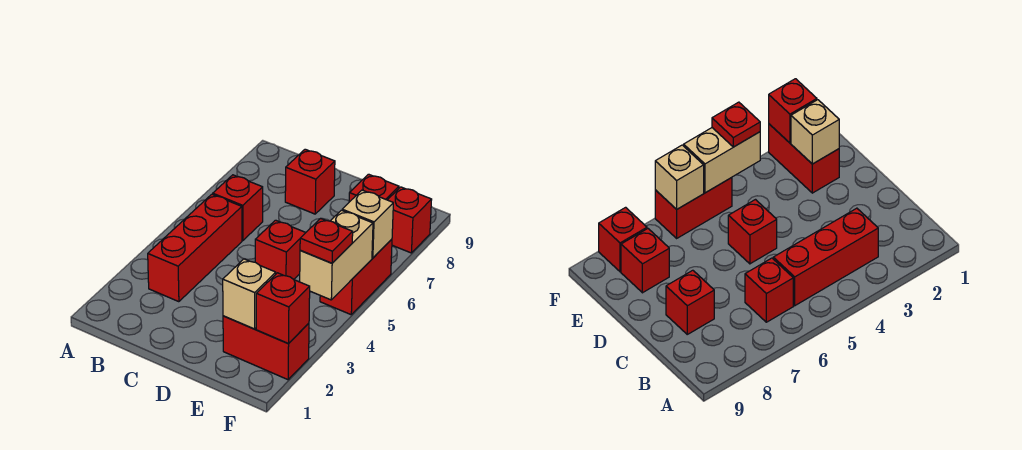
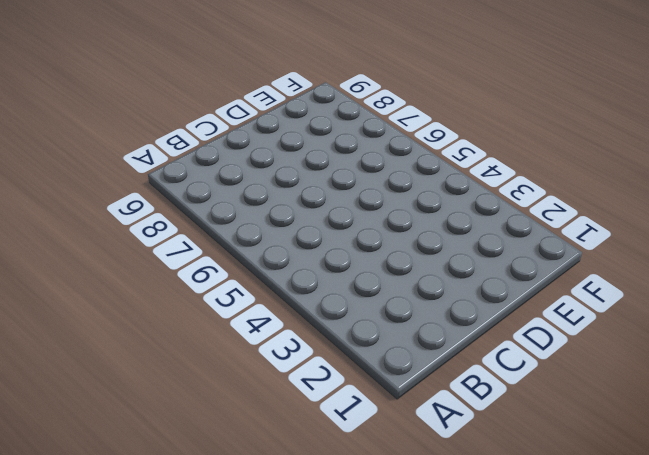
none -> red brick B3:B5 level 1
none -> red brick B6 level 1
none -> red brick C8 level 1

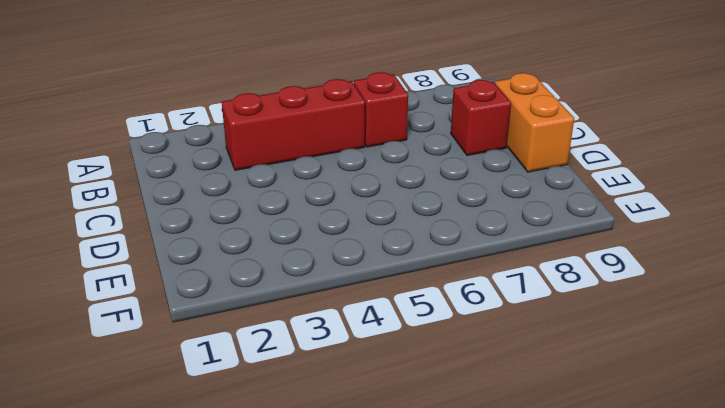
orange brick C9:D9 level 1 -> none
none -> red brick D5 level 1
none -> red brick E2:F2 level 1
none -> red brick E8 level 1

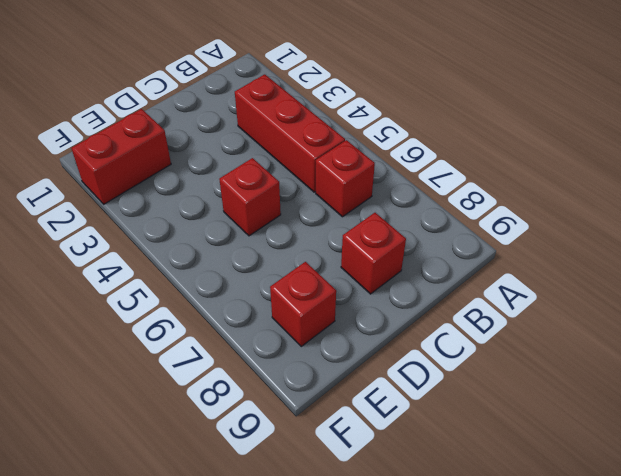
none -> red brick F5:F6 level 1
none -> red brick F8 level 1
none -> tan brick E2 level 2

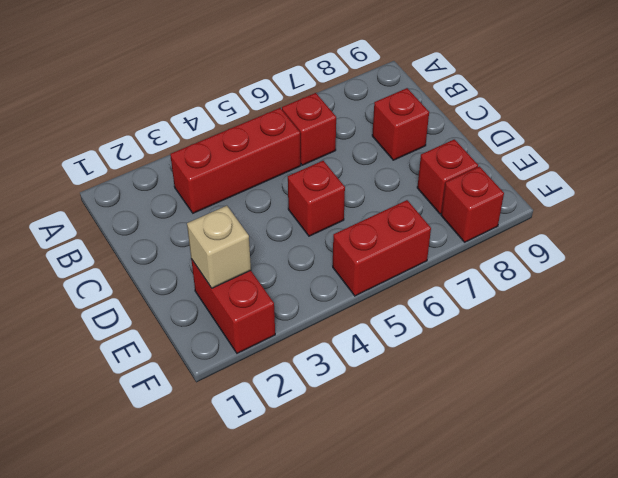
none -> red brick F2 level 2
none -> tan brick F4:F5 level 2
none -> tan brick F6 level 2

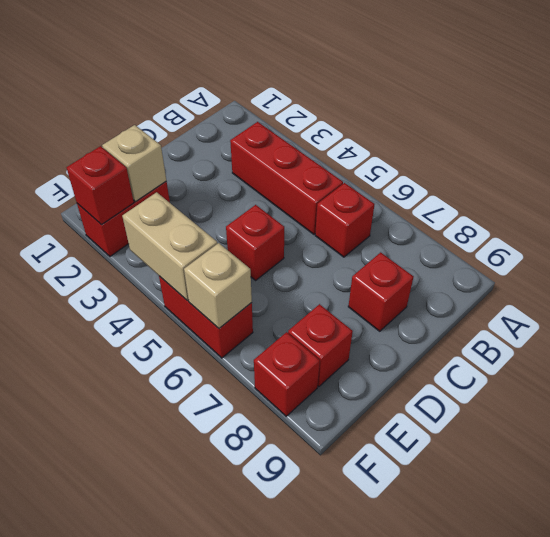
none -> red plate F4 level 3

